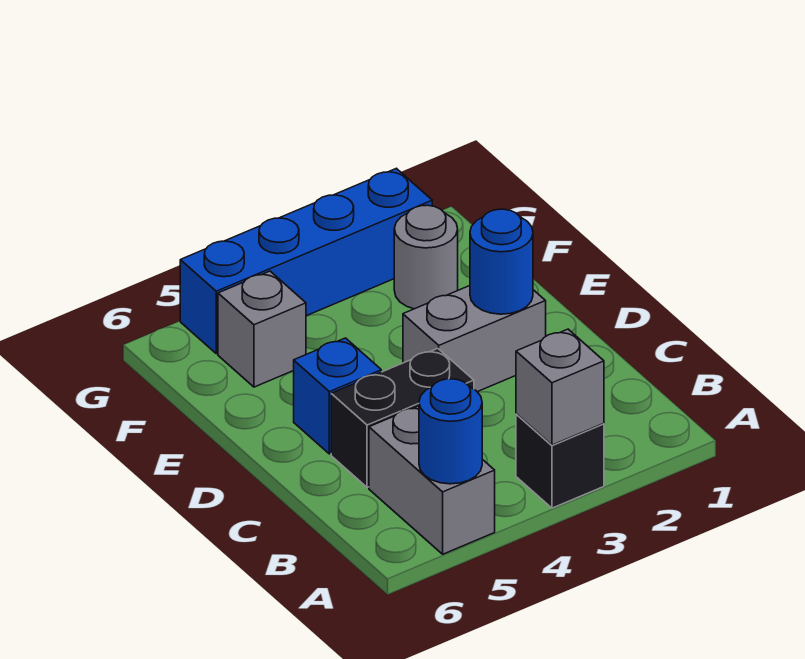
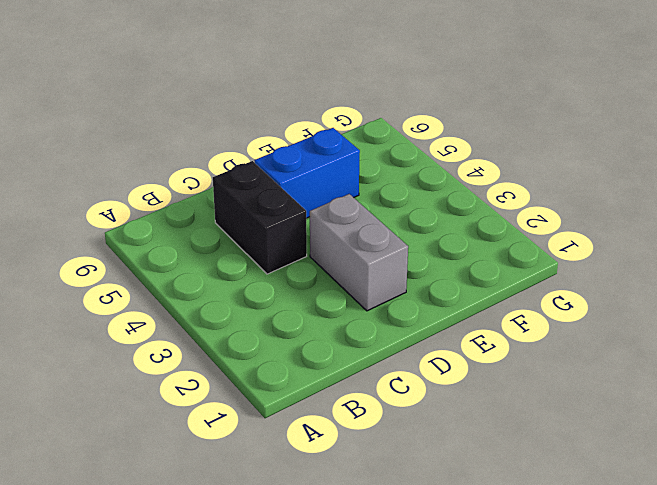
blue brick D5:E5 level 1 -> blue brick D5 level 1
none -> black brick A3 level 1
none -> grey brick A5:B5 level 1

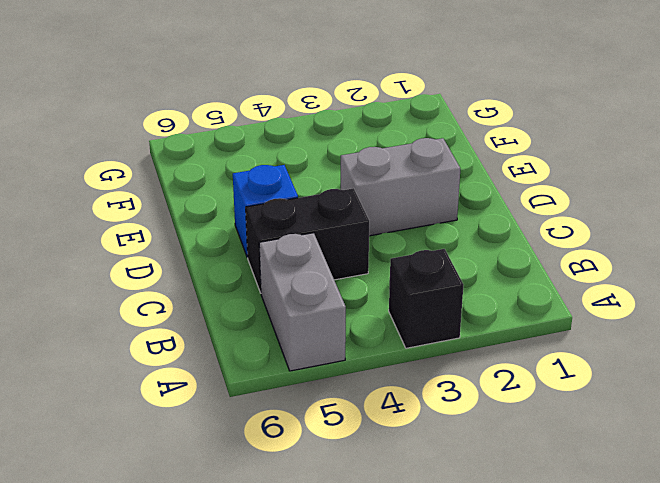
none -> grey round brick F2 level 1
none -> grey brick F5 level 1

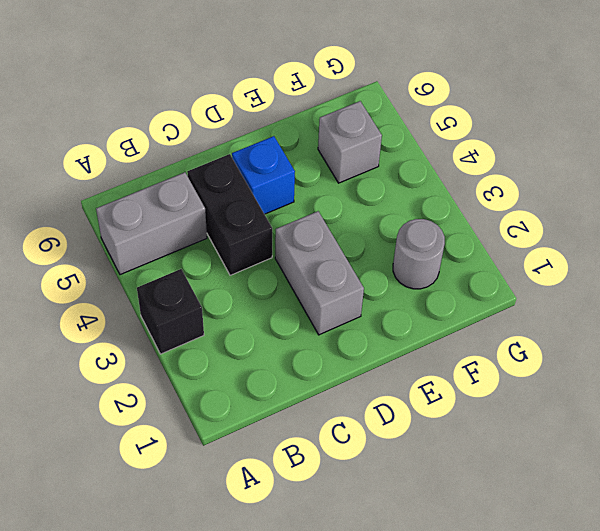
none -> blue brick G2:G5 level 1
none -> grey brick A3 level 2

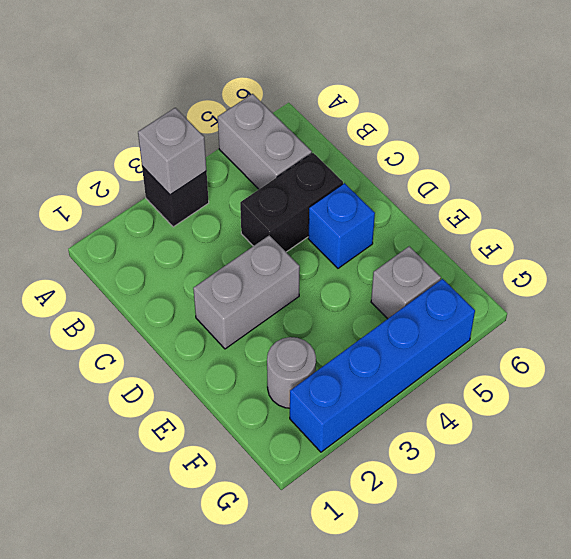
none -> blue round brick A5 level 2
none -> blue round brick D2 level 2

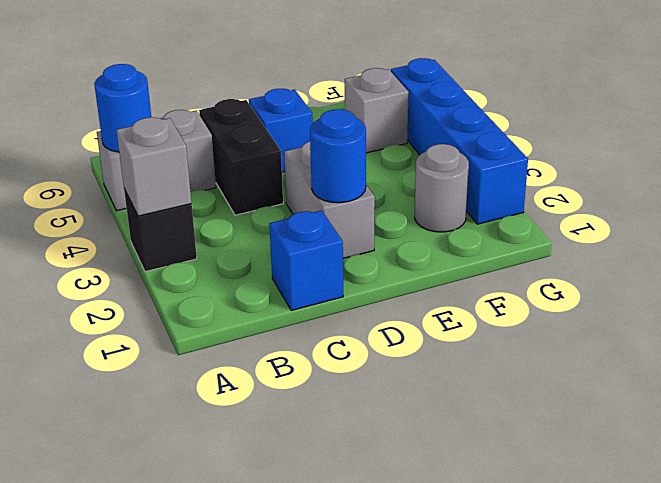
blue brick C1 level 1 -> none

